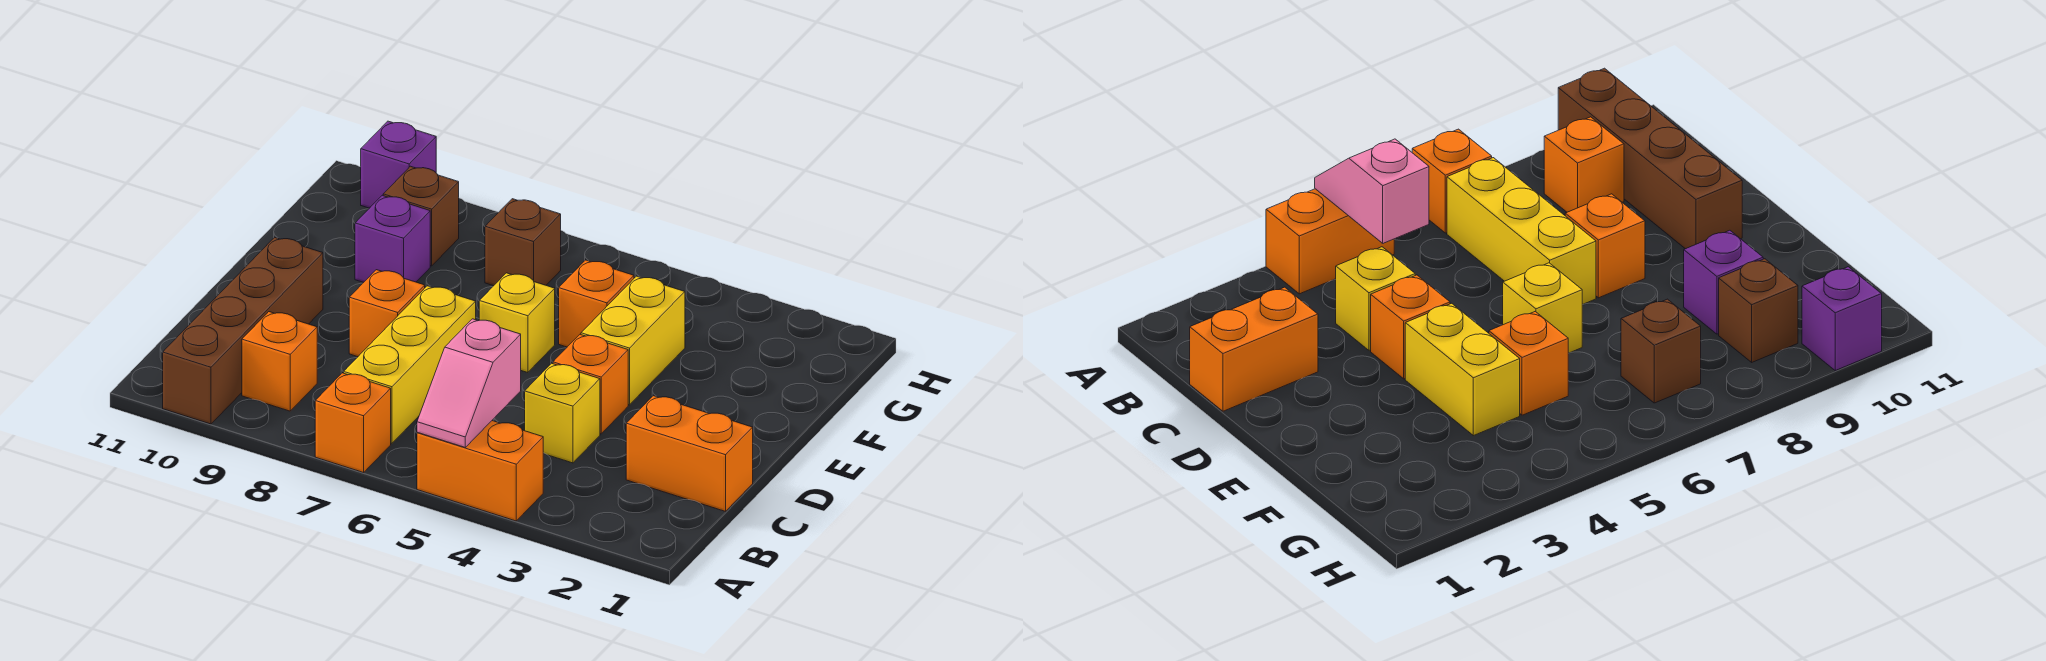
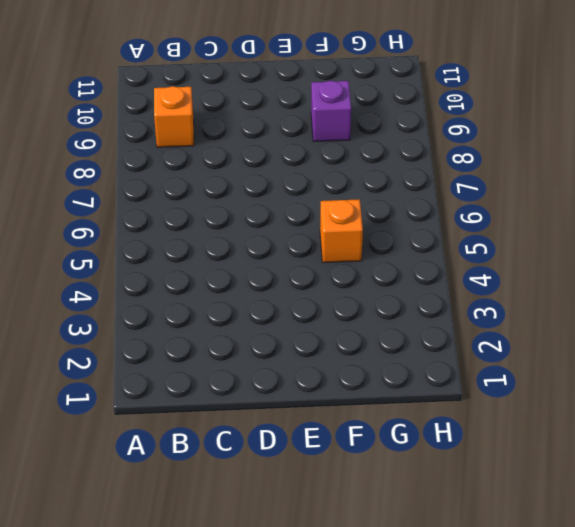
none -> orange brick A4:A5 level 1
none -> orange brick A7 level 1
none -> brown brick A10:D10 level 1

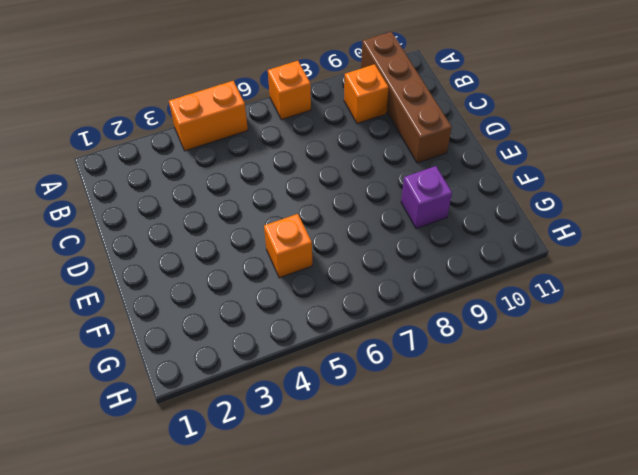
none -> yellow brick B7:D7 level 1
none -> orange brick C1:C2 level 1
none -> yellow brick C4 level 1

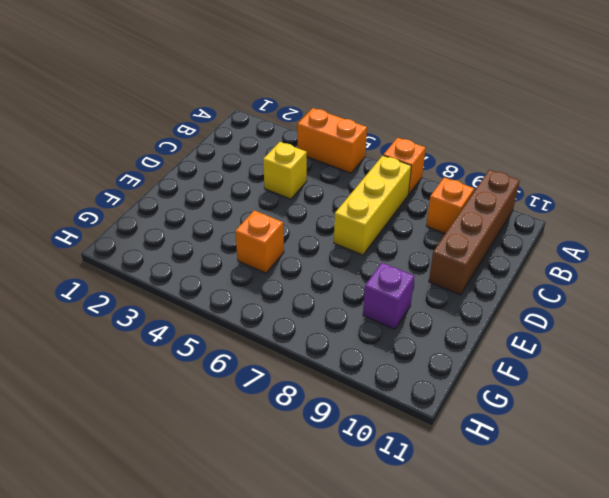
none -> orange brick C1:C2 level 1
none -> orange brick D4 level 1
none -> orange brick D8 level 1

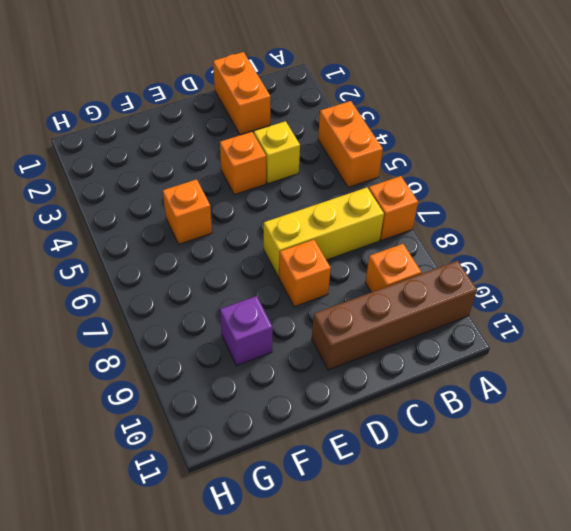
none -> yellow brick E4:F4 level 1
none -> yellow brick E6 level 1
none -> brown brick G7 level 1

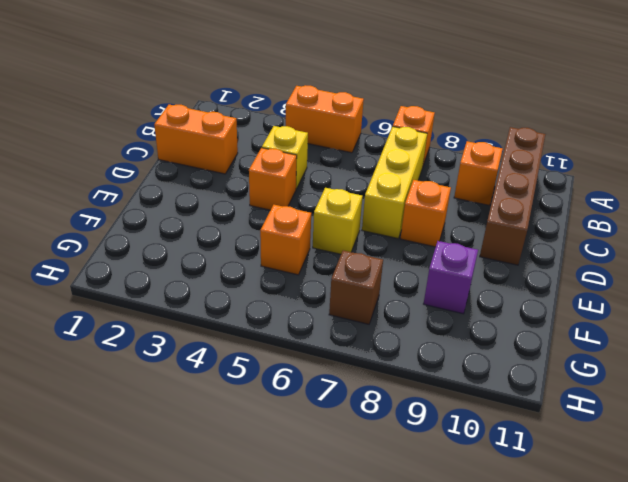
none -> yellow brick E4:F4 level 1
none -> brown brick G9 level 1
none -> purple brick H10 level 1

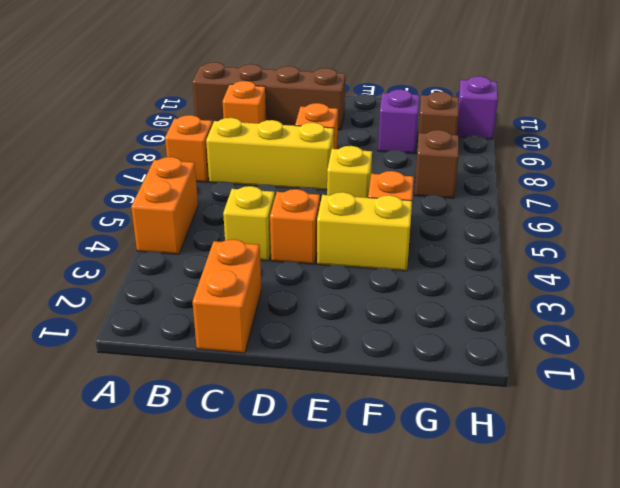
none -> pink slope A5:B5 level 2 top B

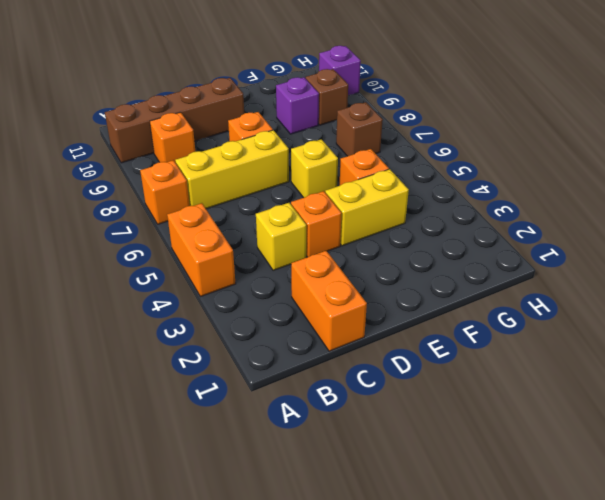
none -> pink slope A5:B5 level 2 top B

